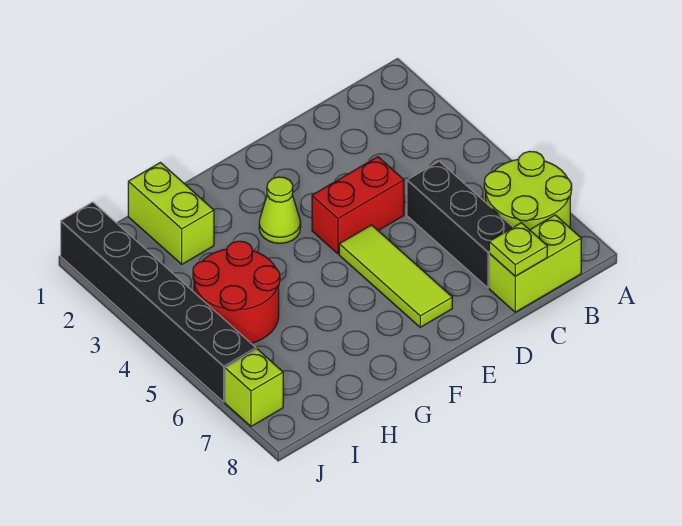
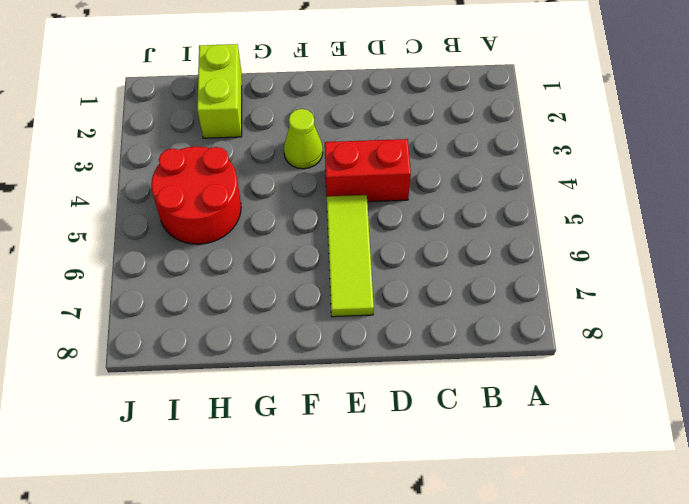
none -> lime round brick A6:B7 level 1
none -> lime brick B8:C8 level 1

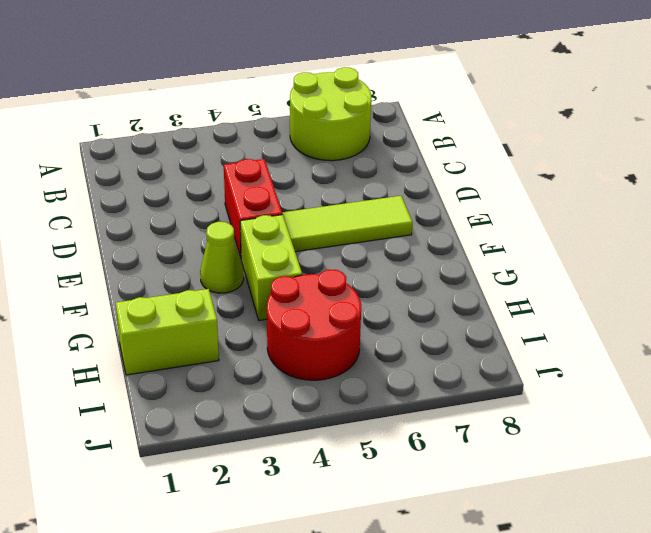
lime brick F4:G4 level 1 -> lime brick B8:C8 level 1
none -> black brick C5:C7 level 1
none -> black brick J1:J6 level 1

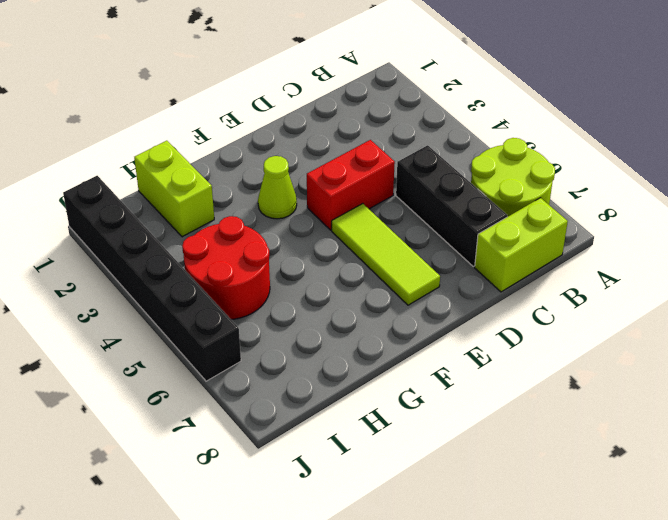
none -> lime brick J7 level 1
none -> lime plate C8 level 2

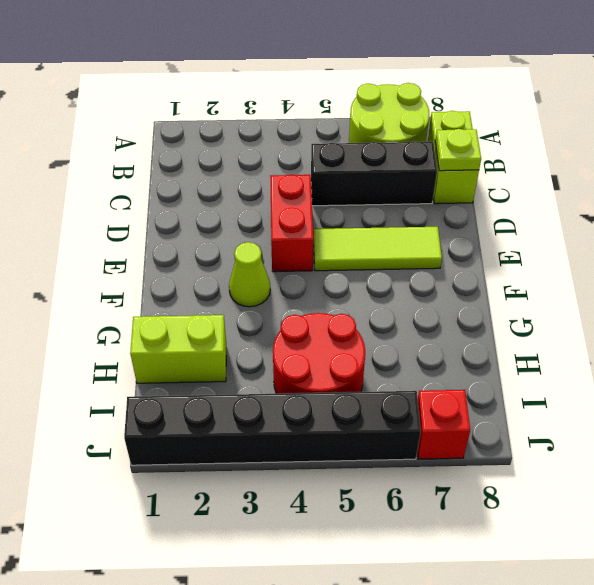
red brick J7 level 1 -> lime brick J7 level 1

